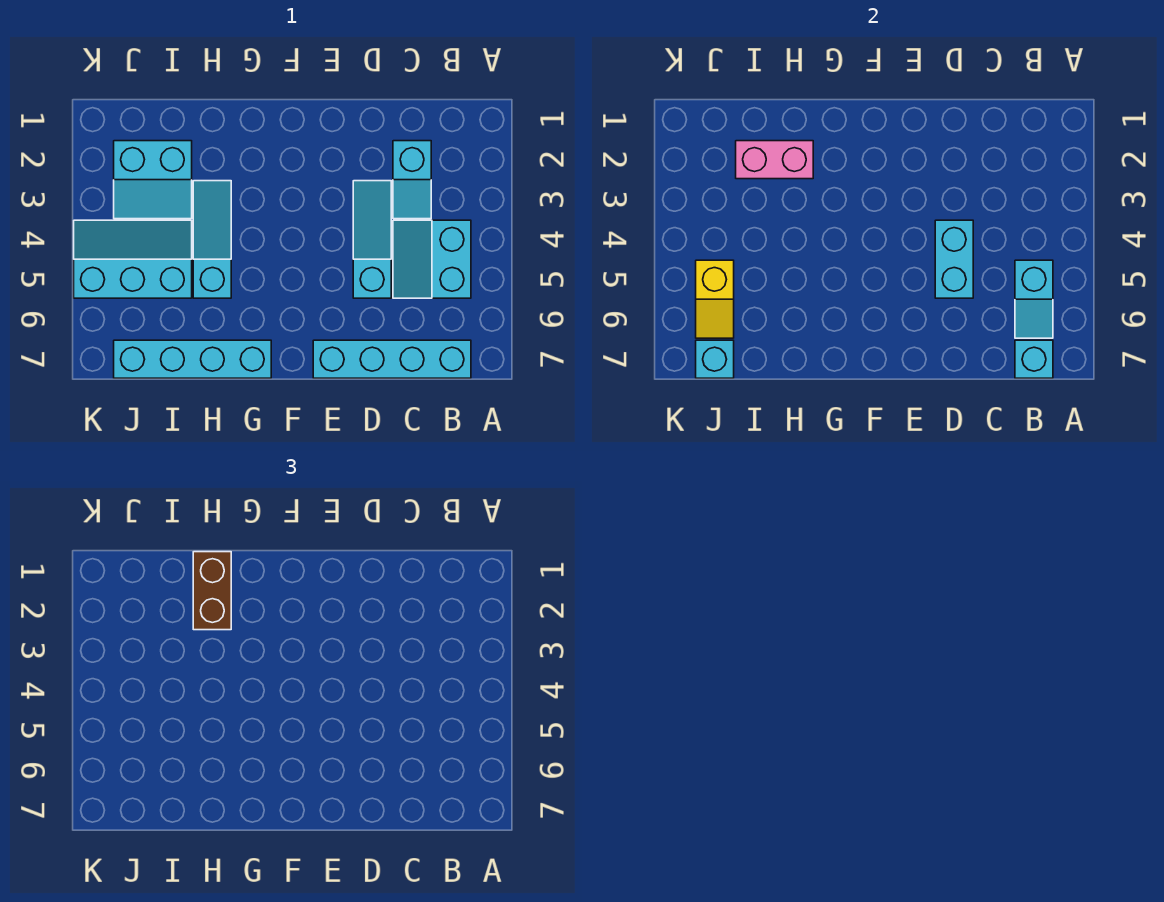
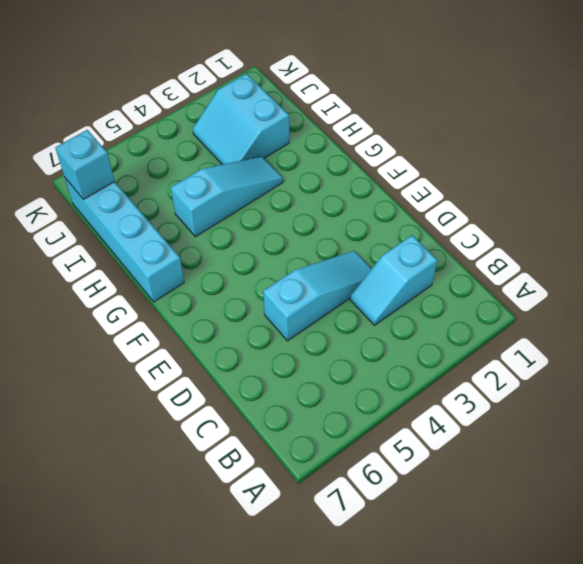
none -> cyan slope B4:C5 level 1 top B
none -> cyan brick B7:E7 level 1
none -> cyan slope I4:K5 level 1 top 5

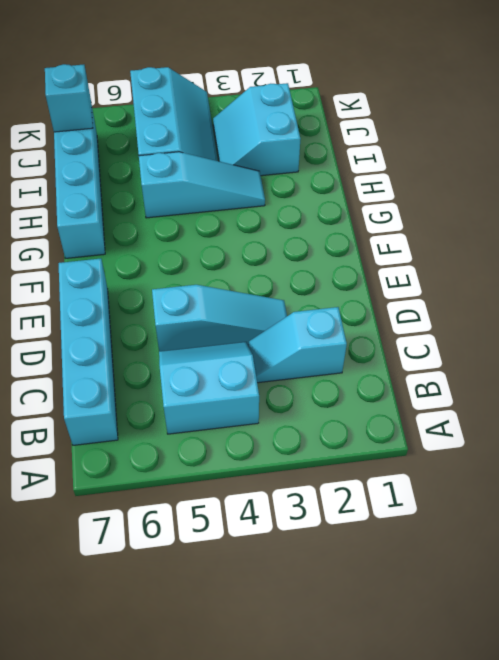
none -> cyan slope B5:B6 level 2 top 5
none -> cyan brick B7 level 2
none -> cyan brick D4:D5 level 2

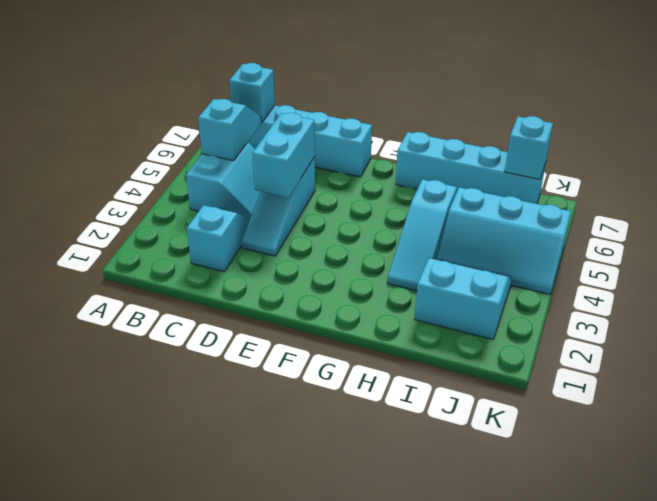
none -> pink brick H2:I2 level 2
none -> yellow slope J5:J6 level 2 top 5
none -> brown brick H1:H2 level 3

